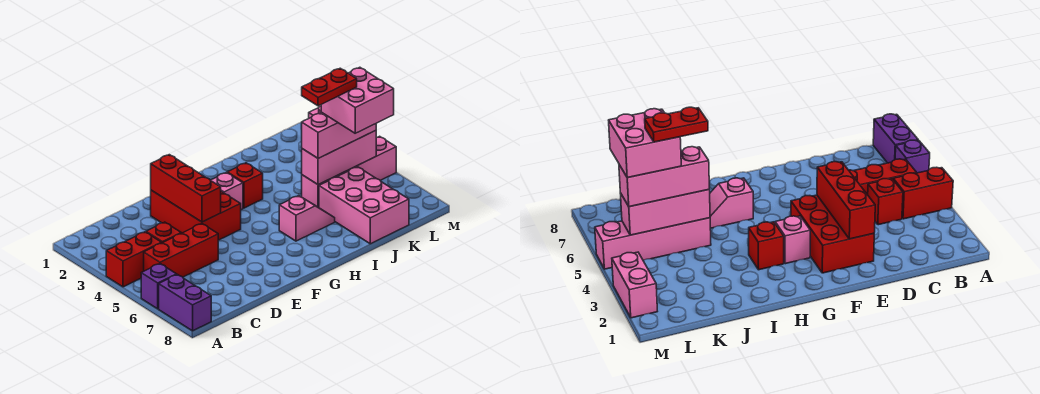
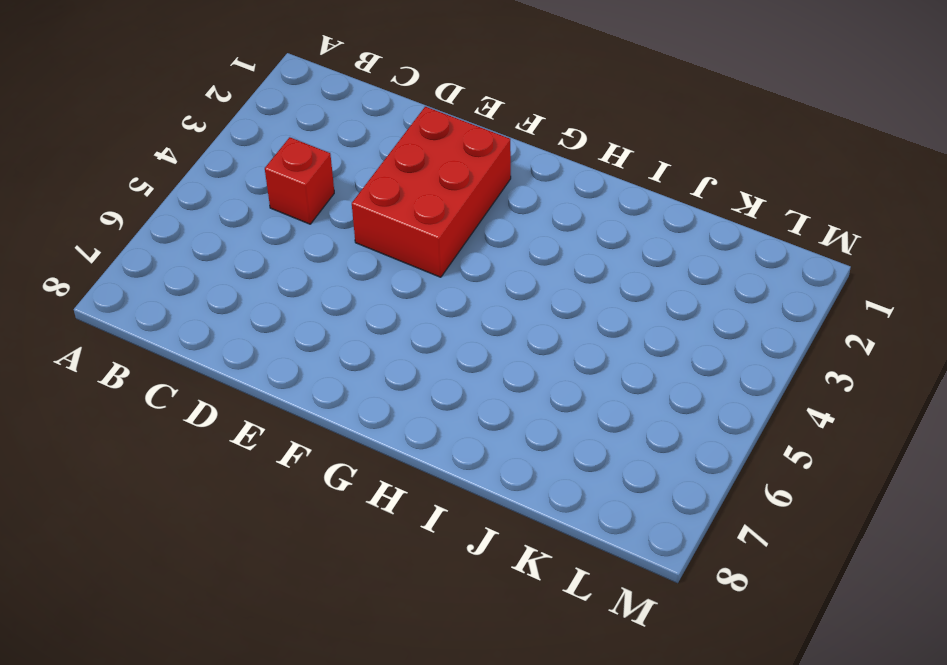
none -> red brick A4:B4 level 1
none -> purple brick A6 level 1
none -> purple brick A7:A8 level 1

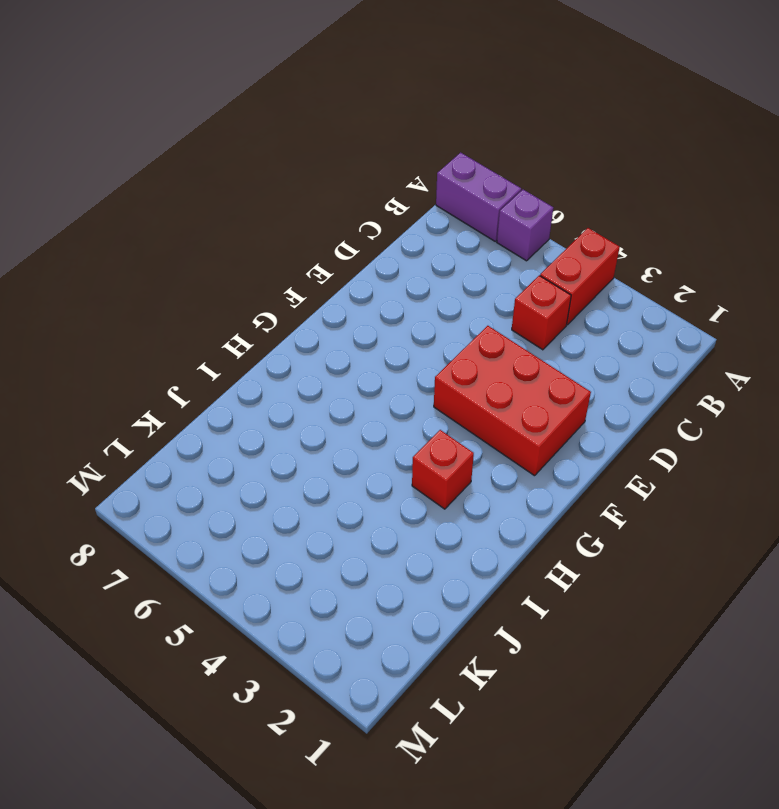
none -> red brick B5:D5 level 1
none -> pink brick G3 level 1
none -> pink slope H6:I6 level 1 top H

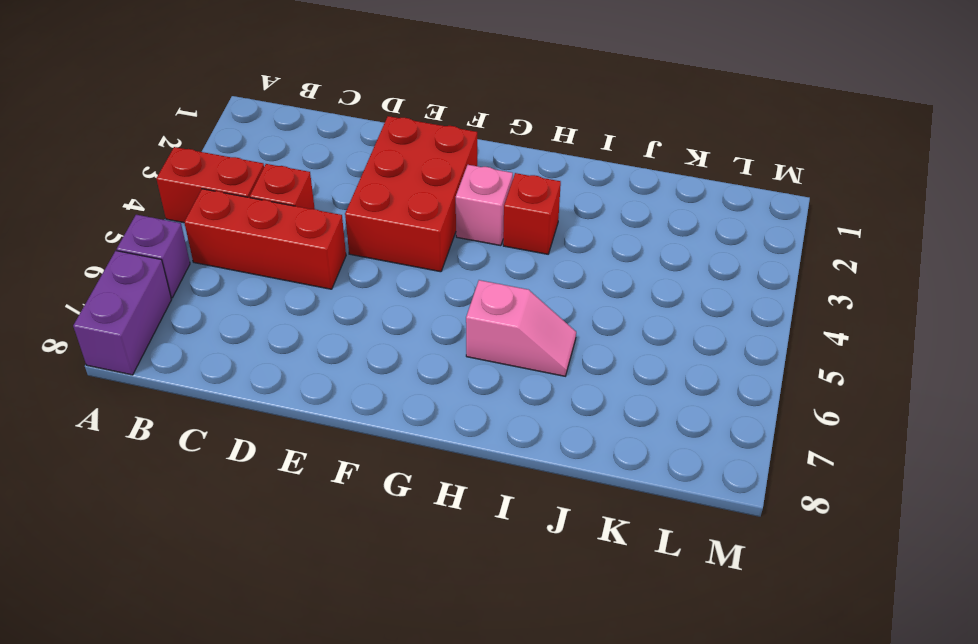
none -> pink brick J5:M5 level 1
none -> pink brick J6:K8 level 1
none -> pink brick M2:M3 level 1

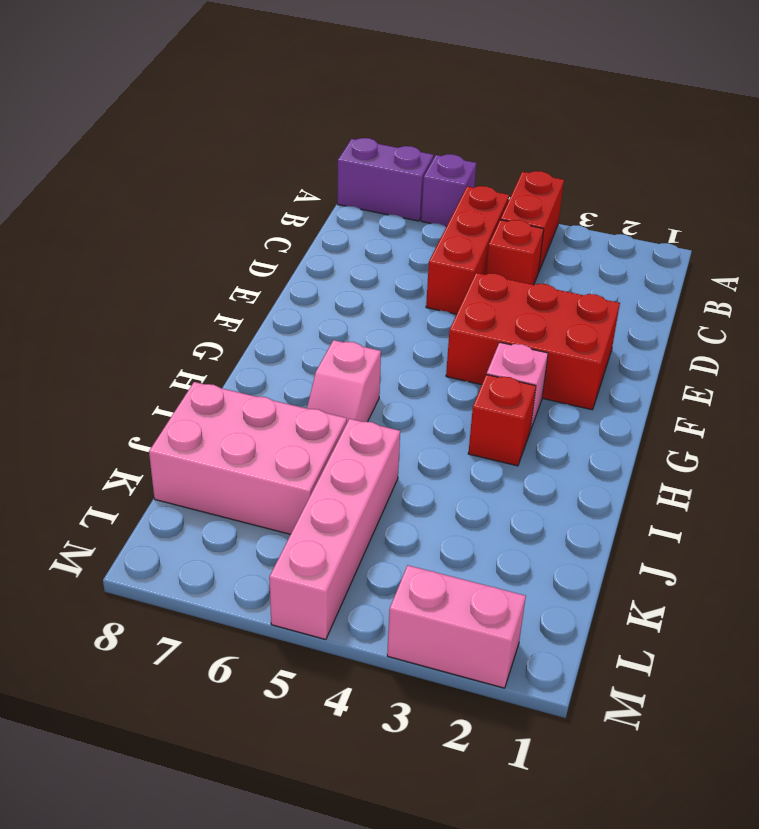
none -> red brick E2:E4 level 2
none -> pink brick J5:L5 level 2
none -> pink brick J5:L5 level 3

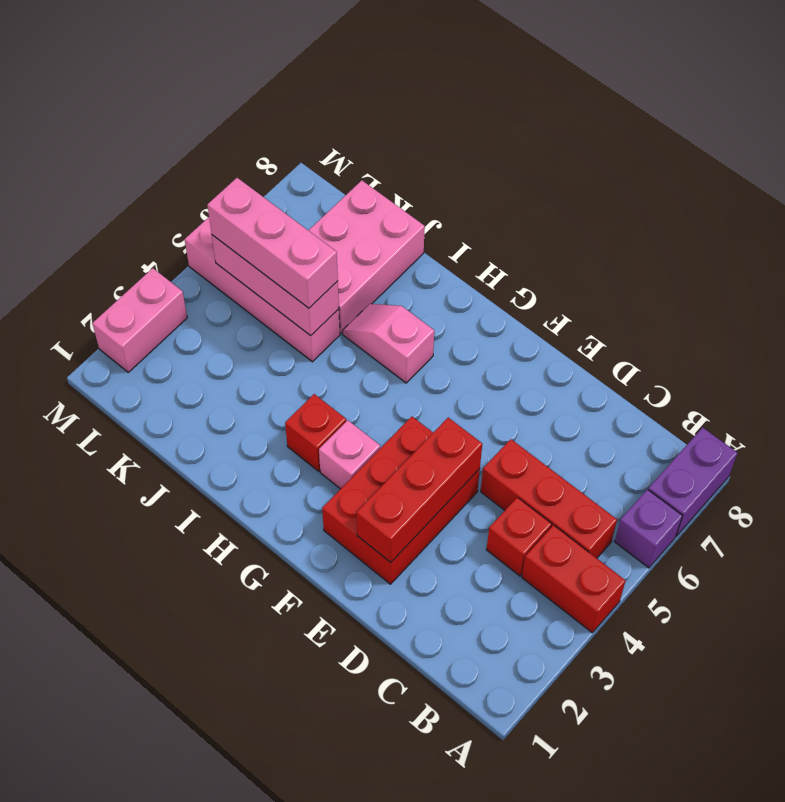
none -> pink brick K5:L6 level 4
none -> red plate J5:K5 level 5

